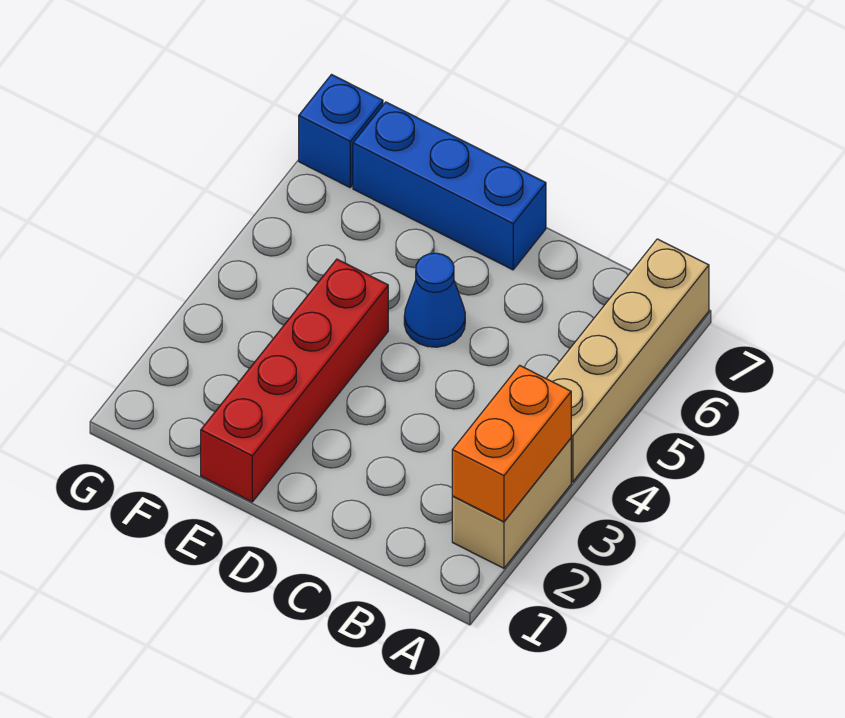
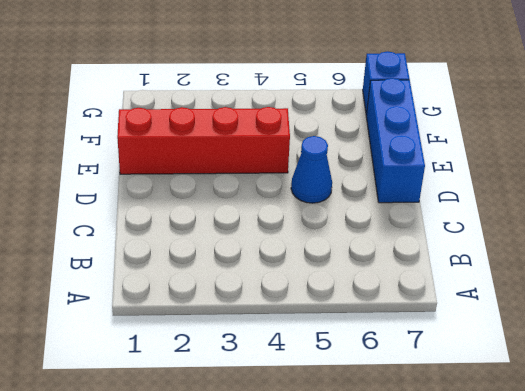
none -> tan brick A2:A3 level 1
none -> tan brick A4:A7 level 1

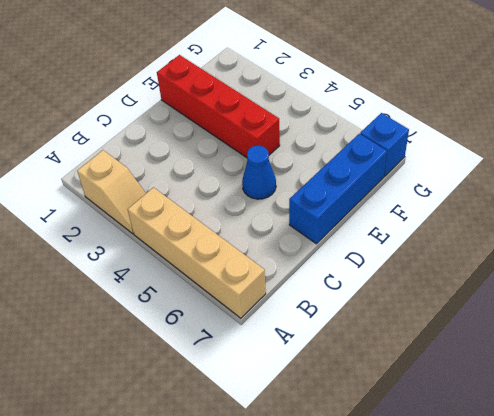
tan slope A2:A3 level 1 top 2 -> tan brick A2:A3 level 1
none -> orange brick A2:A3 level 2

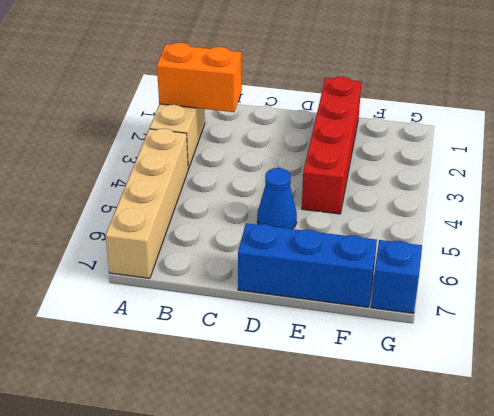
orange brick A2:B2 level 2 -> orange brick A2:A3 level 2

